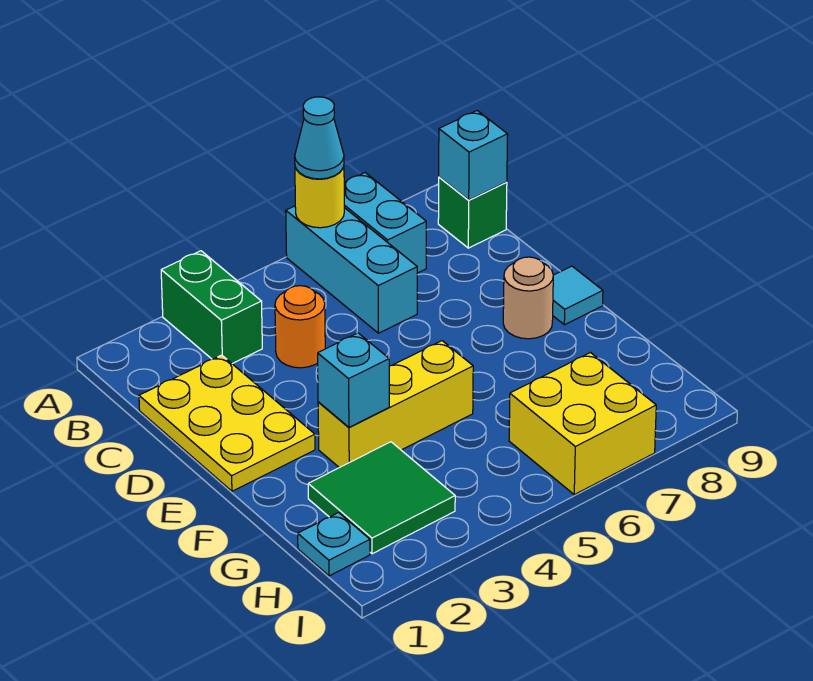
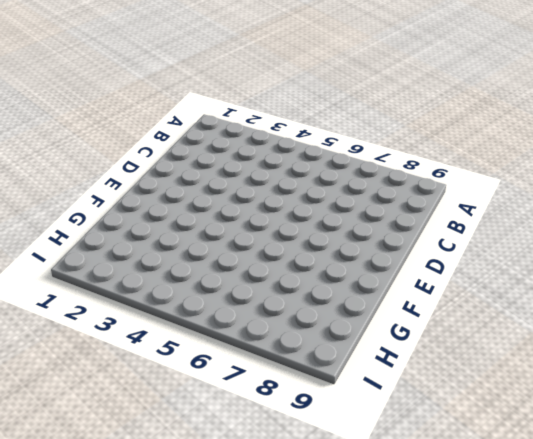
none -> green brick A3:B3 level 1
none -> cyan brick A6:C6 level 1
none -> cyan brick A7:B7 level 1

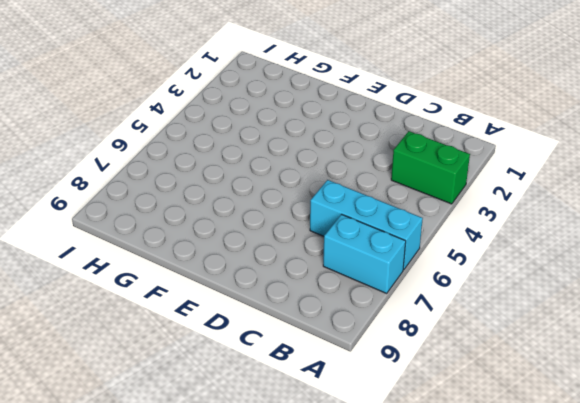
none -> green brick B9 level 1
none -> yellow plate C1:E2 level 1
none -> orange round brick C4 level 1

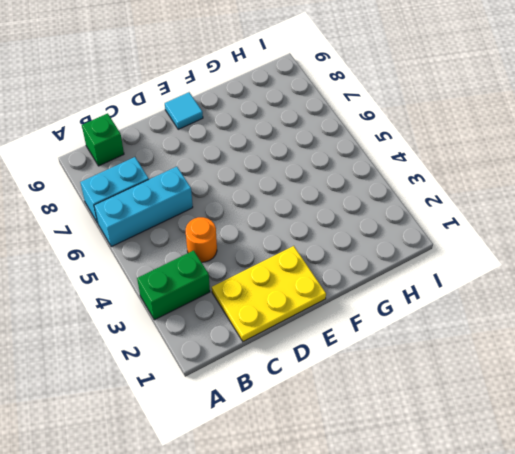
none -> tan round brick E8 level 1
none -> yellow brick F3:F5 level 1
none -> green tile G2:H3 level 1

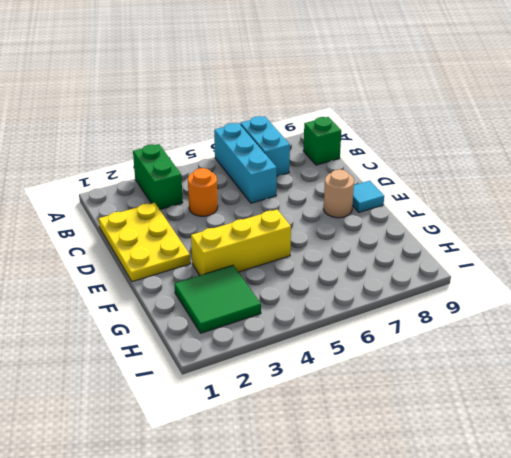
none -> cyan plate H1 level 1
none -> yellow brick H6:I7 level 1
none -> yellow round brick A6 level 2

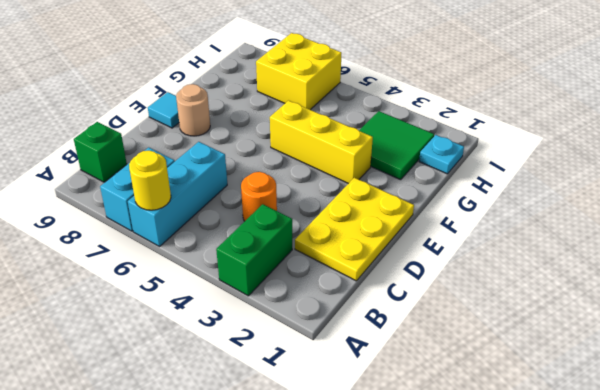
none -> cyan brick B9 level 2
none -> cyan brick F3 level 2
none -> cyan cone A6 level 3

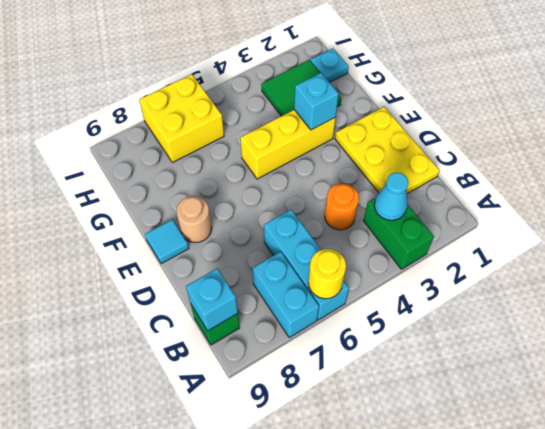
cyan cone B3 level 2 -> cyan cone A6 level 3

